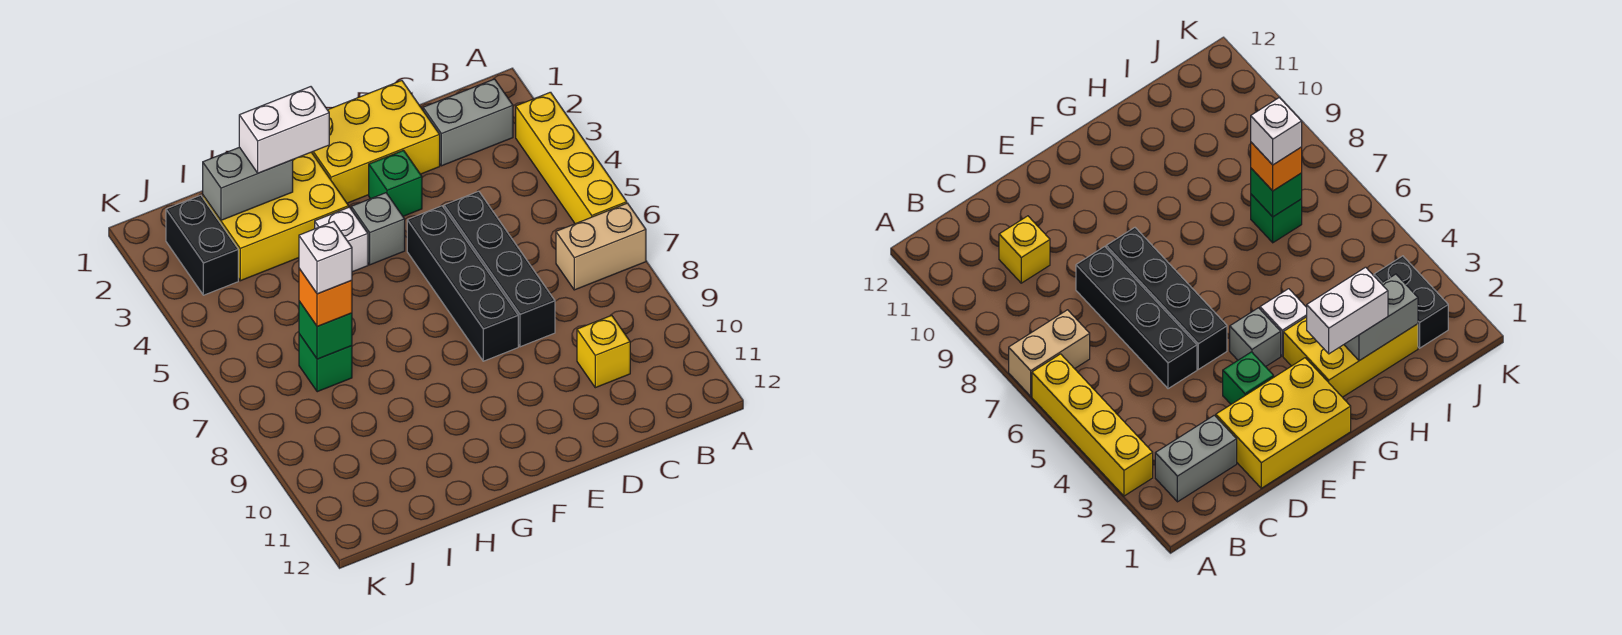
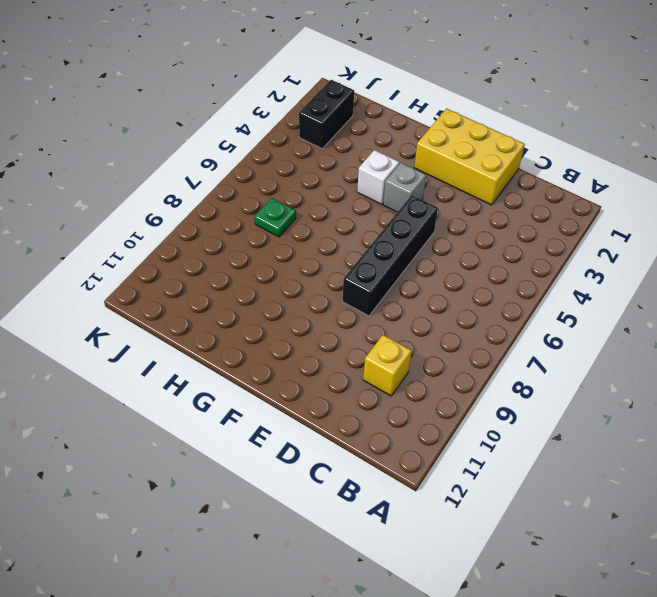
green plate I7 level 1 -> green brick I7 level 1
none -> yellow brick A3:A6 level 1
none -> tan brick A7:B7 level 1
none -> grey brick B2:C2 level 1

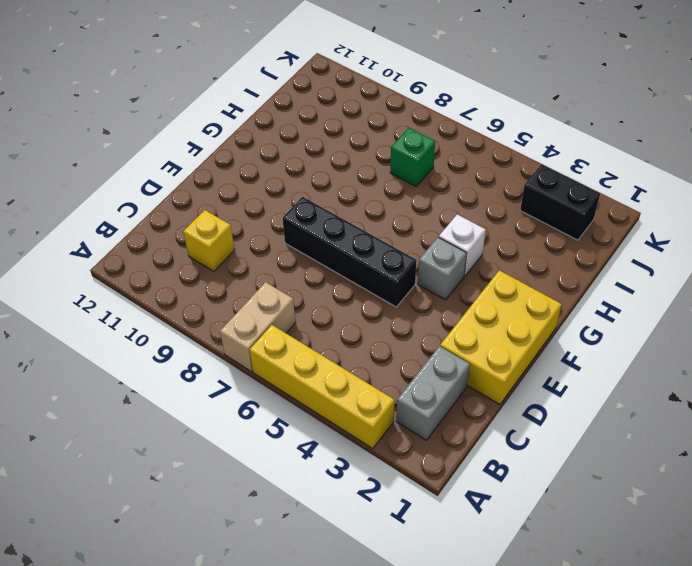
none -> black brick D5:D8 level 1
none -> green brick E3 level 1
none -> yellow brick G2:I3 level 1

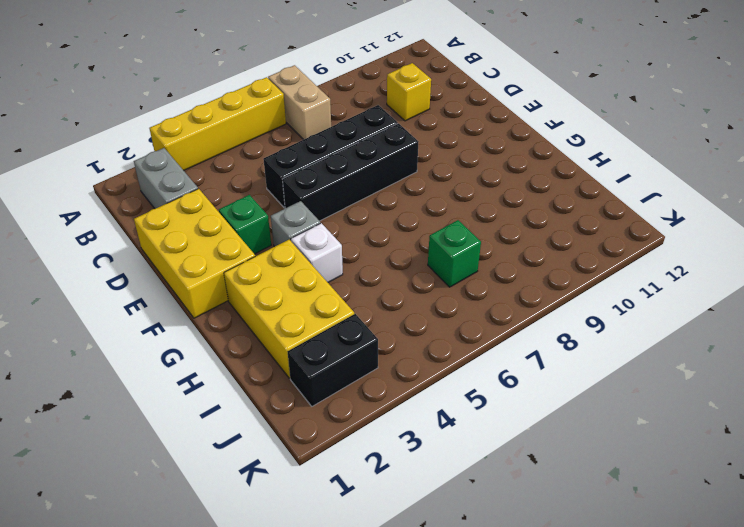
none -> grey brick H2:I2 level 2
none -> green brick I7 level 2
none -> white brick G2:H2 level 3

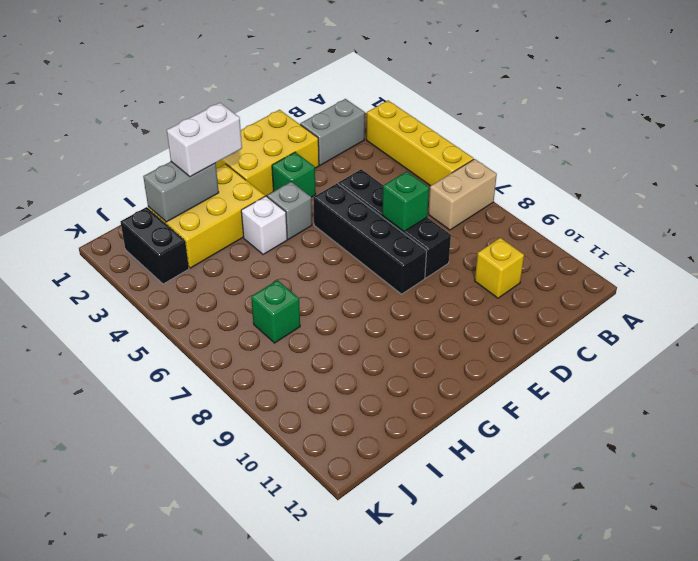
green brick D7 level 2 -> green brick I7 level 2
none -> orange brick I7 level 3
none -> white brick I7 level 4

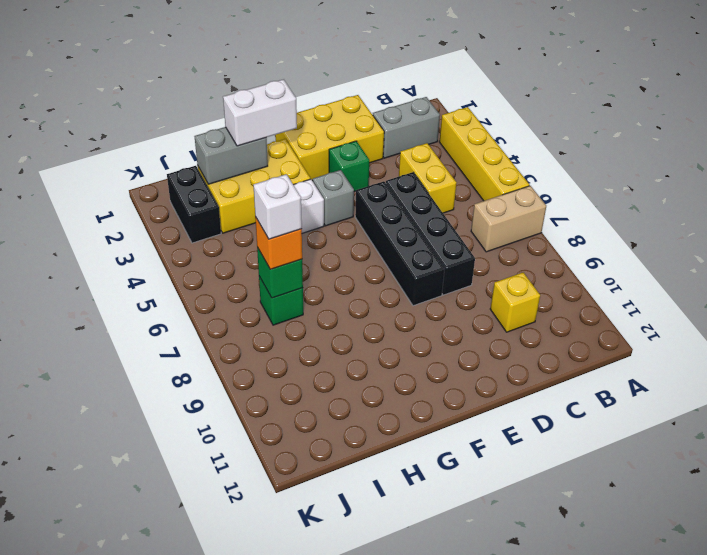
yellow brick C4:C5 level 1 -> none

